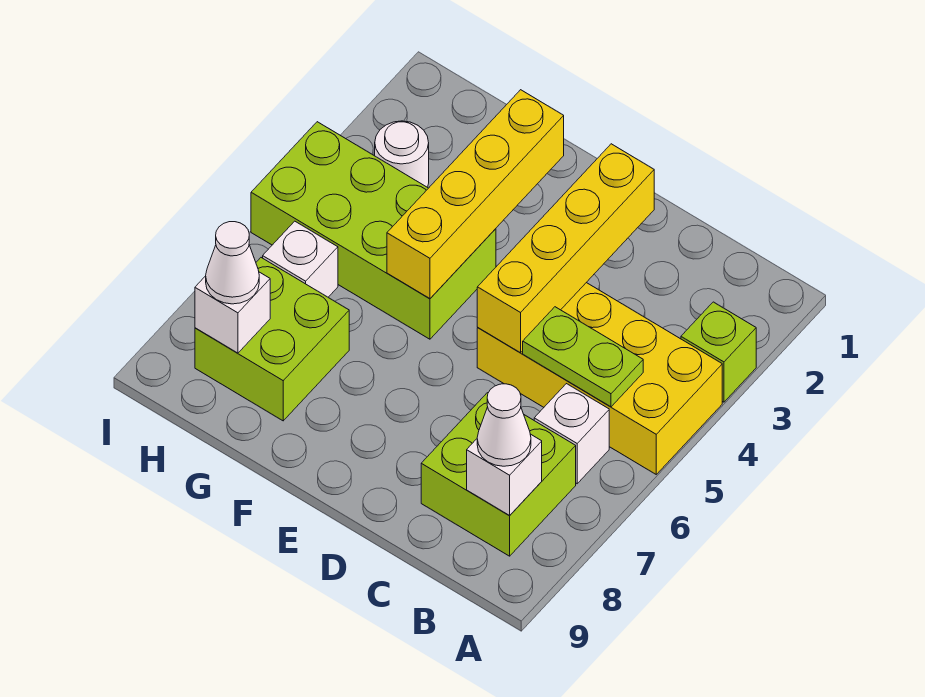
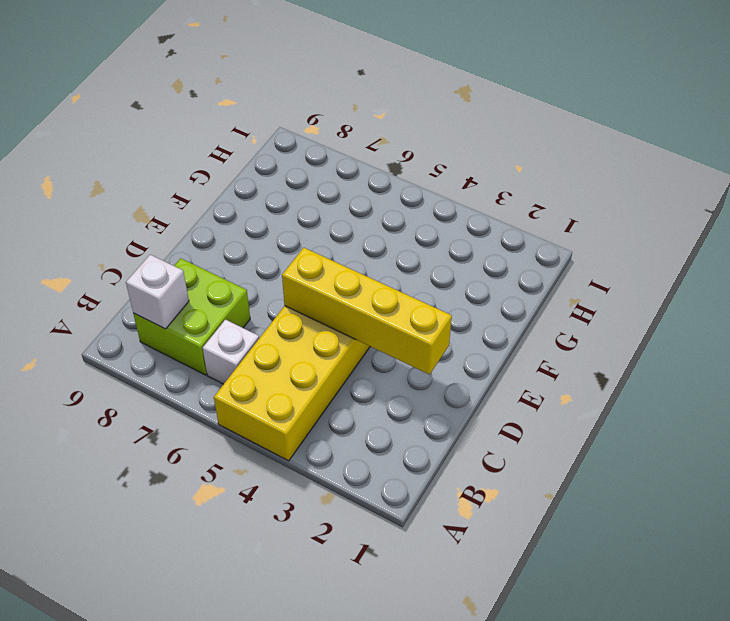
none -> lime brick A3 level 1
none -> lime brick F4:I5 level 1
none -> lime brick G7:H8 level 1

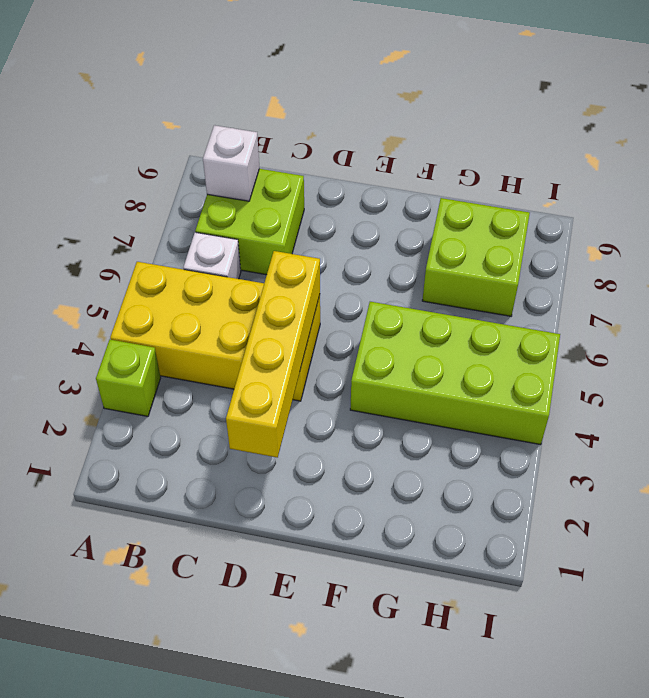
none -> white round brick H3 level 1
none -> white brick H6 level 1
none -> lime plate B5:C5 level 2

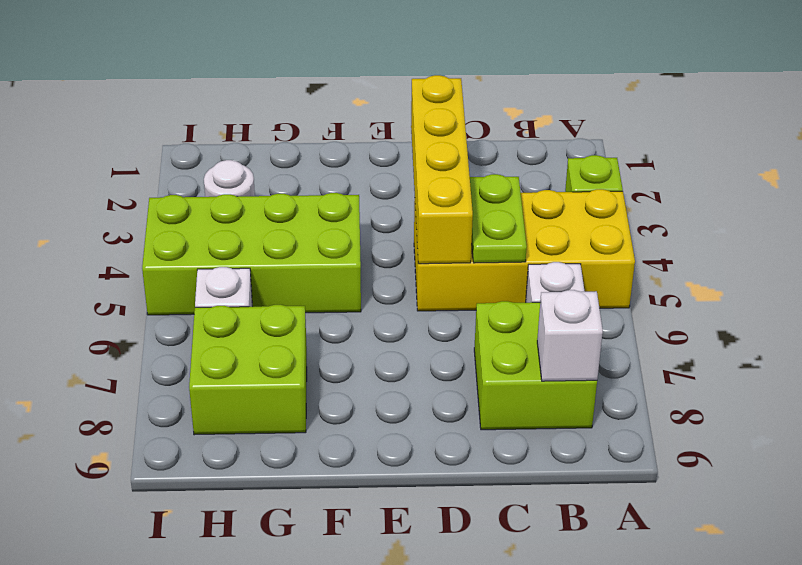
lime plate C4:C5 level 2 -> lime plate B5:C5 level 2
none -> yellow brick F2:F5 level 2
none -> white brick H8 level 2
none -> white cone B8 level 3

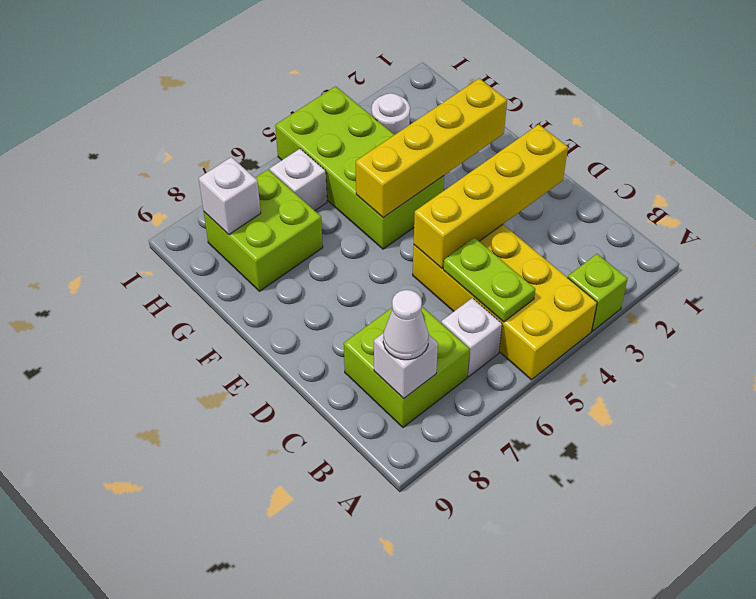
none -> white cone H8 level 3

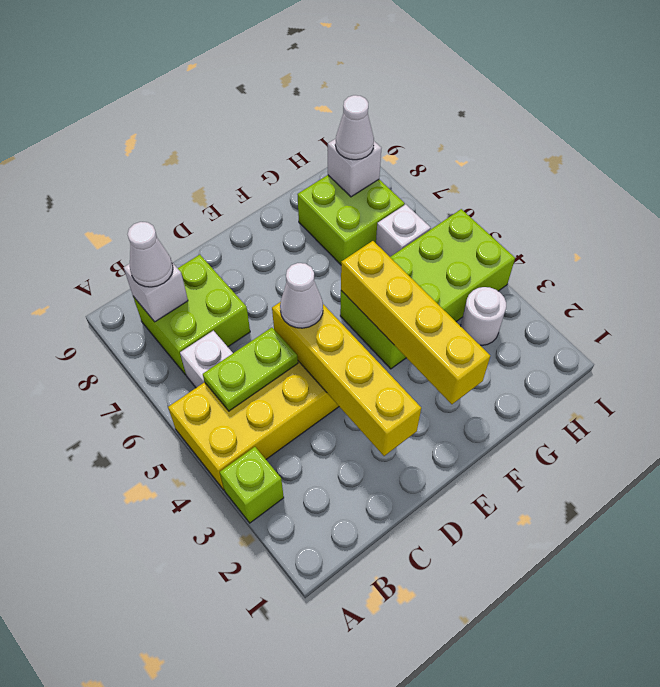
white cone D5 level 3 -> none

